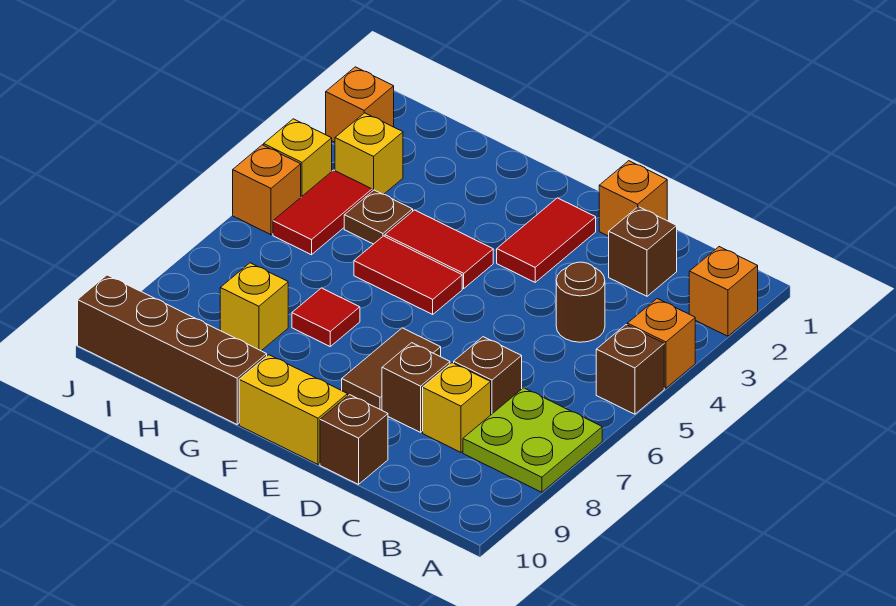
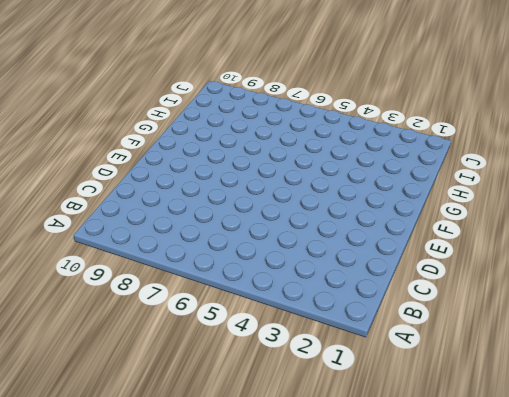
none -> orange brick A2 level 1
none -> orange brick A4 level 1
none -> brown brick A5 level 1

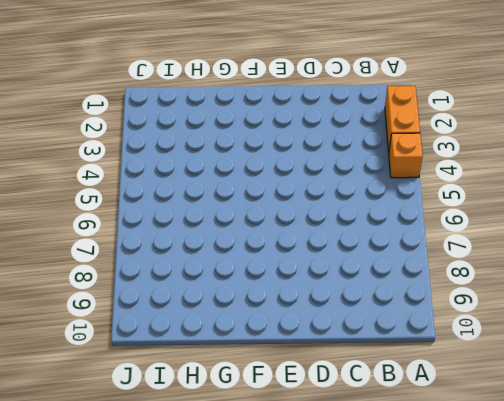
orange brick A2:A3 level 1 -> orange brick A2 level 1
none -> brown brick A5 level 1
none -> lime plate A7:B8 level 1
none -> brown brick C2 level 1

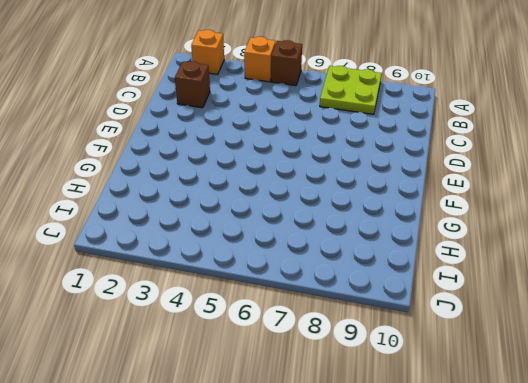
none -> brown round brick C4 level 1
none -> brown brick C7 level 1
none -> yellow brick C8 level 1

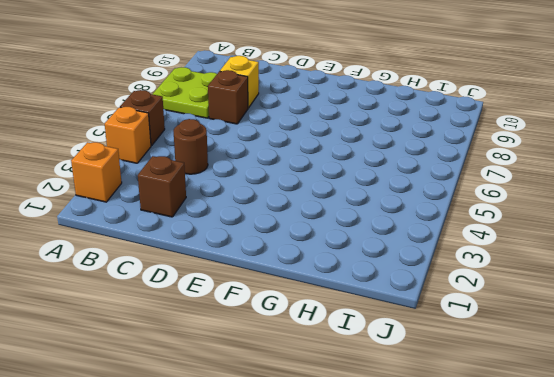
none -> orange brick D1 level 1
none -> brown brick D8 level 1
none -> brown brick D10 level 1

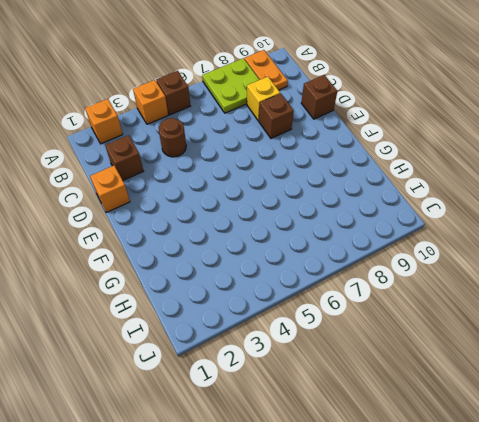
orange plate A9:B9 level 1 -> none
none -> brown brick C7 level 1
none -> red tile E2:E3 level 1
none -> brown tile E7:E8 level 1

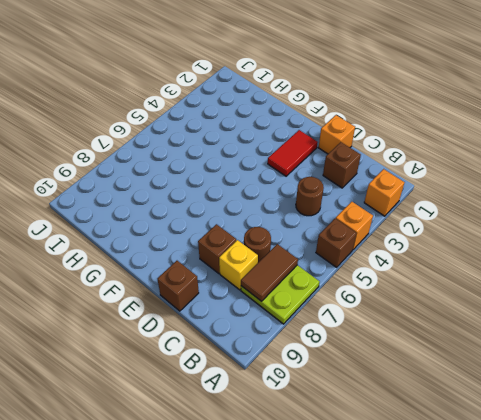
brown tile B7:B8 level 2 -> brown tile E7:E8 level 1
brown round brick C7 level 1 -> brown brick C7 level 1
none -> yellow brick E10:F10 level 1
none -> red tile F4:G4 level 1
none -> red tile F5:G5 level 1

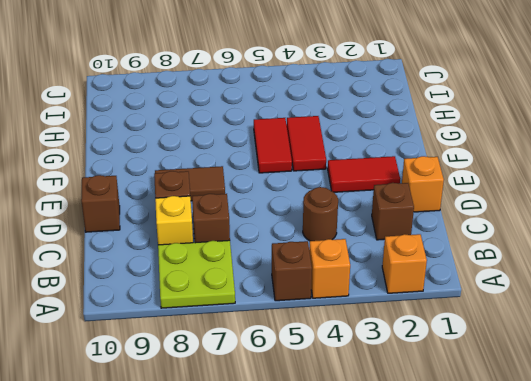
none -> yellow brick E10:F10 level 1
none -> red tile G7 level 1
none -> brown brick G10:J10 level 1

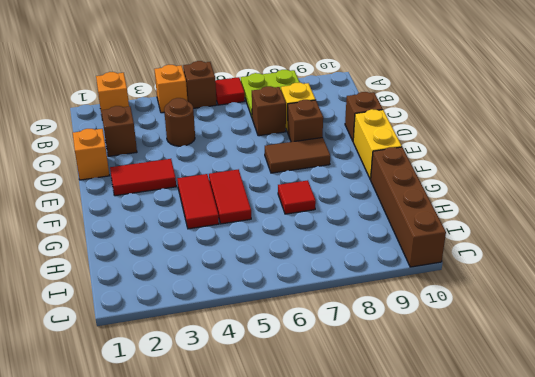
red tile A6 level 1 -> none
none -> brown plate H4 level 1
none -> yellow brick H8 level 1
none -> yellow brick I3 level 1

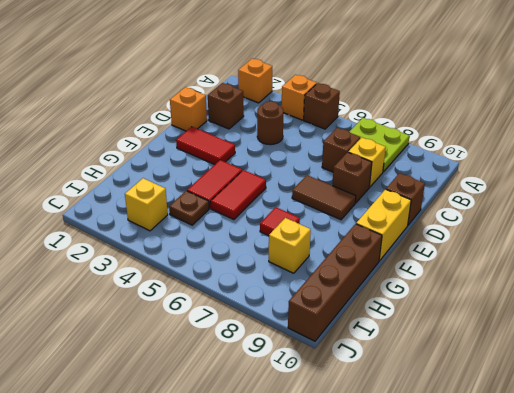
none -> red tile I4:I5 level 1
none -> orange brick J2 level 1
none -> yellow brick J4 level 1

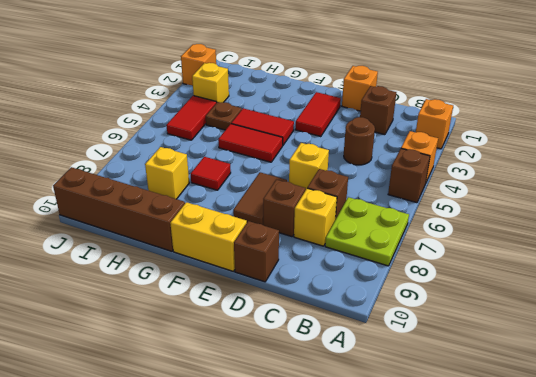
yellow brick D6 level 1 -> yellow brick J4 level 1
none -> orange brick J5 level 1

